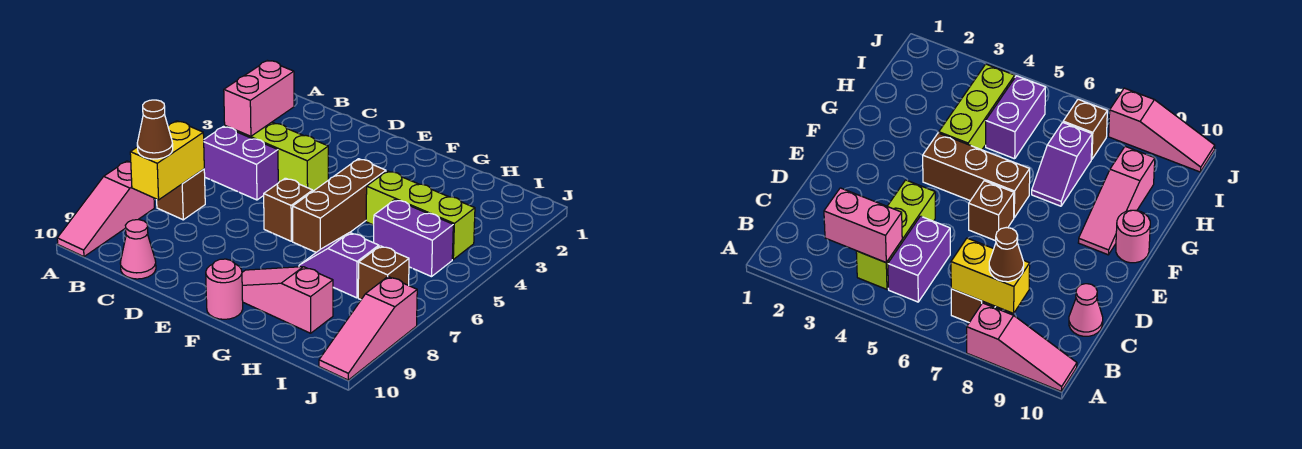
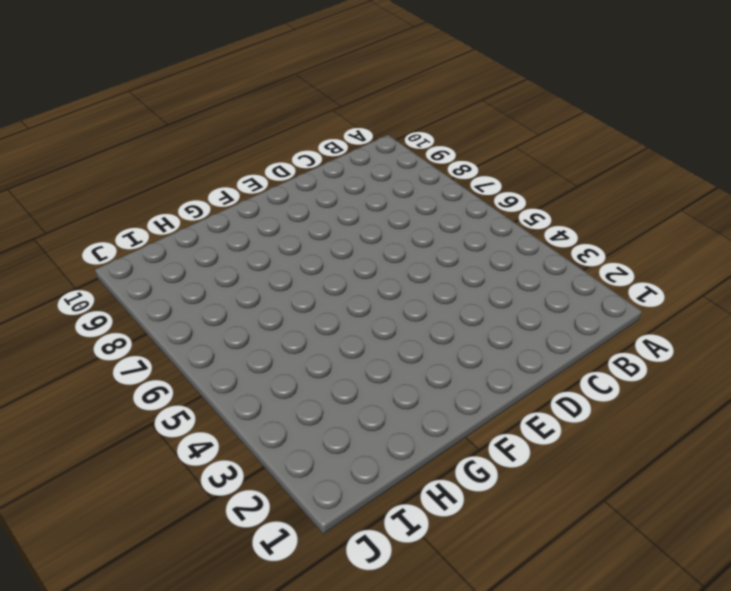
none -> pink slope A8:A10 level 1 top 8
none -> lime brick B4:D4 level 1
none -> purple brick B5:C5 level 1

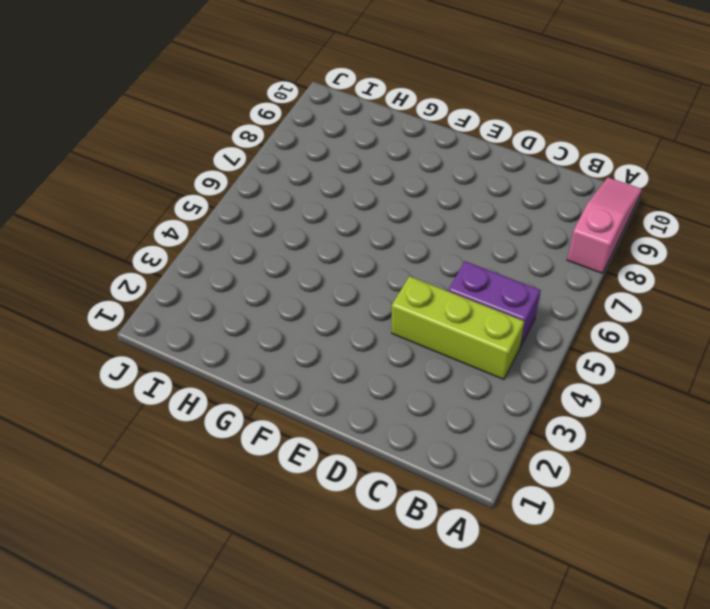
none -> brown brick B7 level 1
none -> pink cone C10 level 1
none -> brown brick E6 level 1

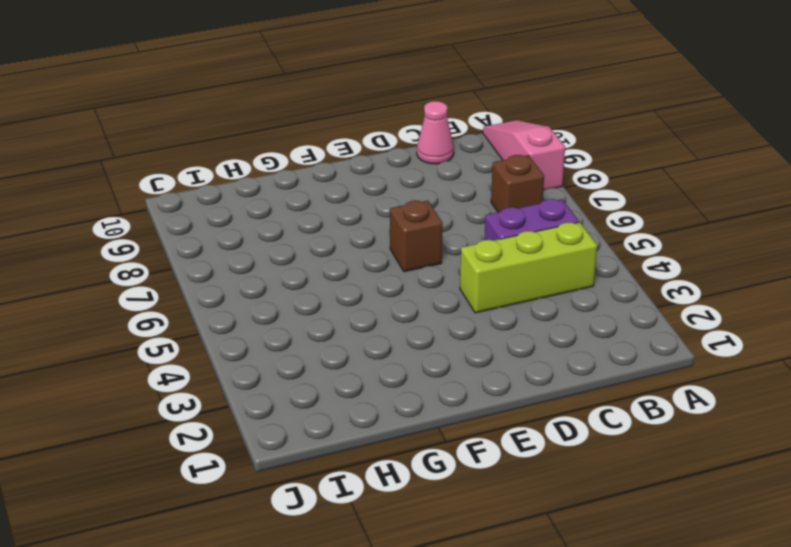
none -> brown brick F4:F6 level 1
none -> pink slope F9:H9 level 1 top H
none -> pink round brick F10 level 1

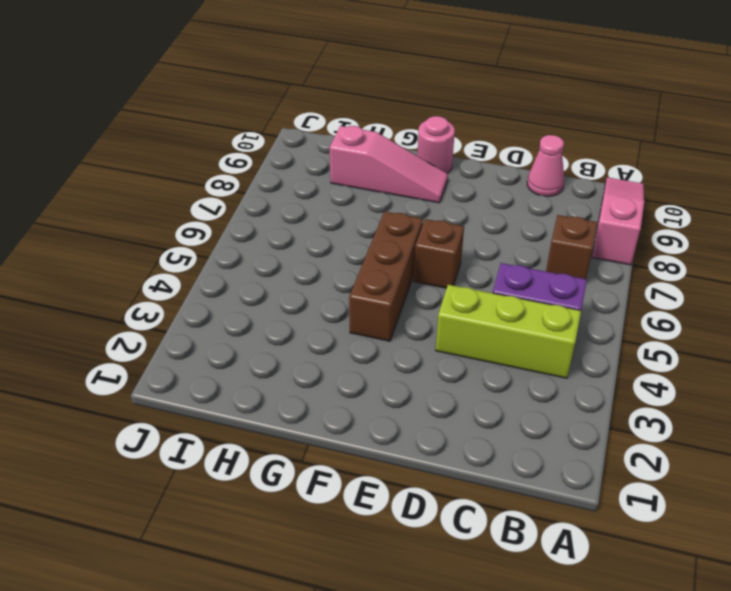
none -> lime brick G4:I4 level 1
none -> purple slope G7:H7 level 1 top H
none -> purple brick H5:I5 level 1

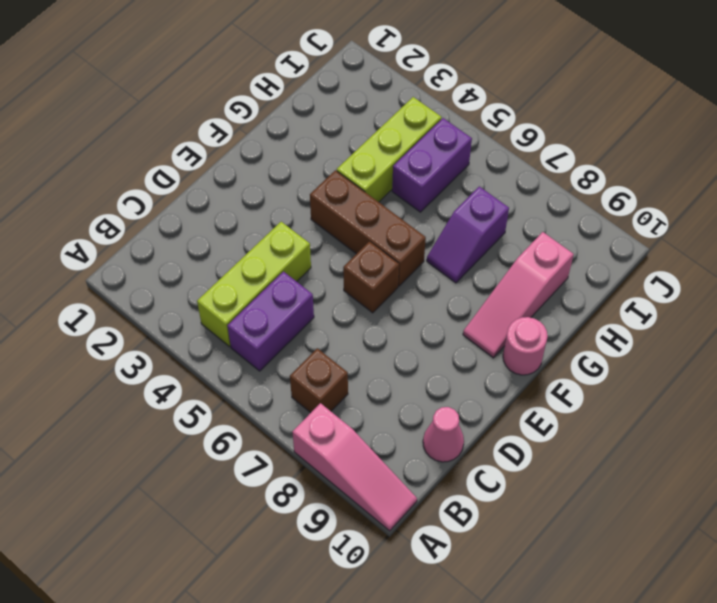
none -> brown brick I7 level 1
none -> pink slope J8:J10 level 1 top 8
none -> pink brick B3:B4 level 2

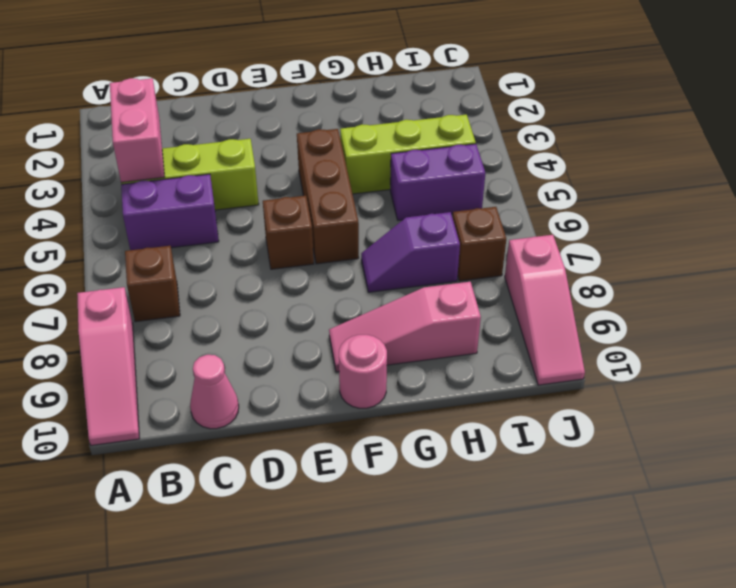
none -> yellow brick B7:B8 level 2
none -> brown cone B8 level 3

